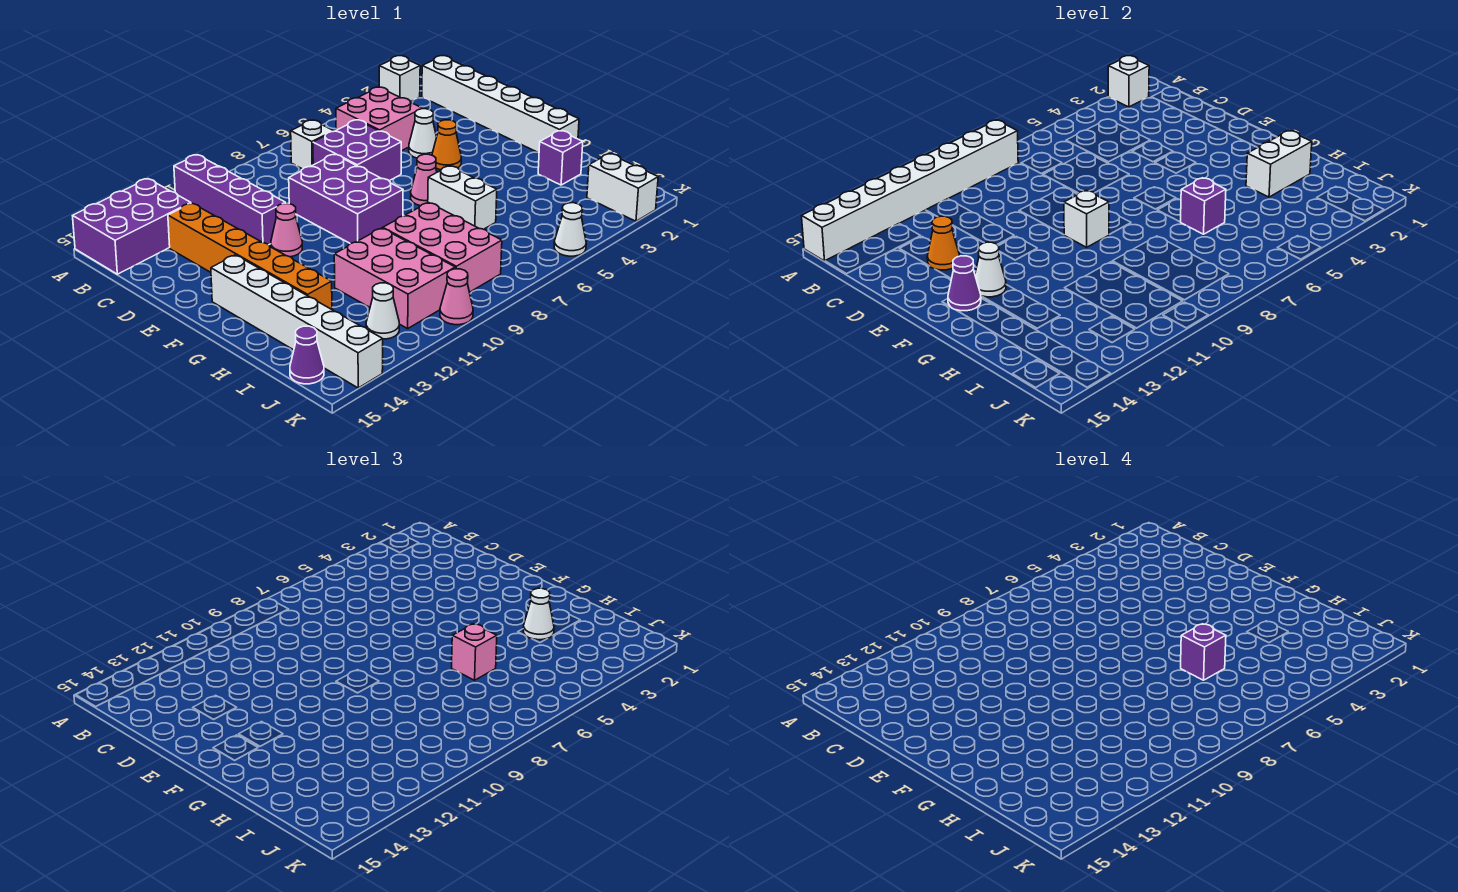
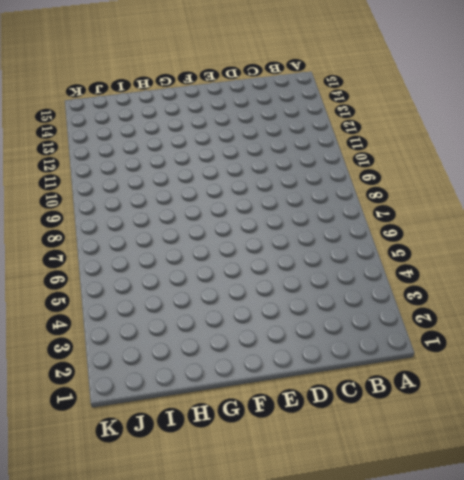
none -> white brick A2 level 1
none -> purple brick A11:D11 level 1
none -> purple brick A13:B15 level 1
none -> white brick B1:G1 level 1

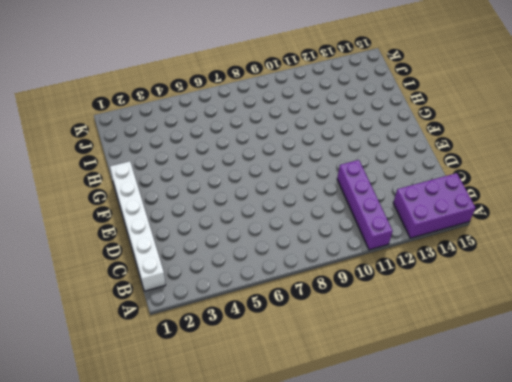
none -> white brick A2 level 1
none -> pink brick B4:C5 level 1
none -> white brick B7 level 1
none -> purple brick C6:D7 level 1

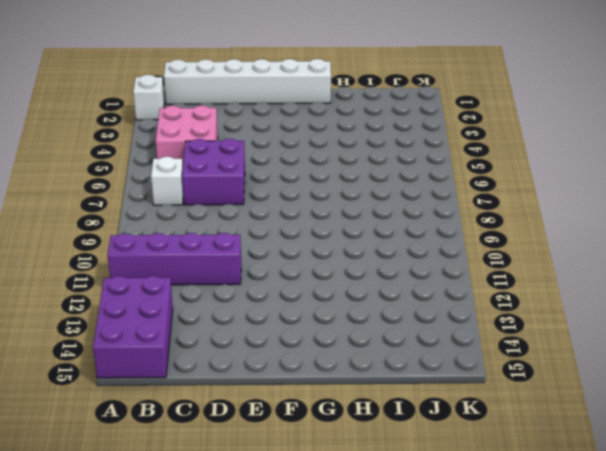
none -> orange brick C13:H13 level 1
none -> white cone D4 level 1
none -> purple brick D8:F9 level 1
none -> orange cone E4 level 1

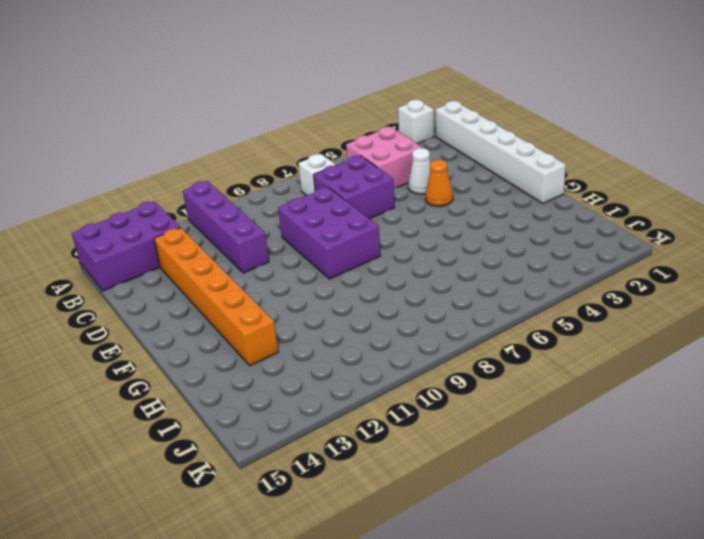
none -> pink cone E11 level 1
none -> pink cone F6 level 1
none -> white brick F14:K14 level 1
none -> white brick G6:H6 level 1

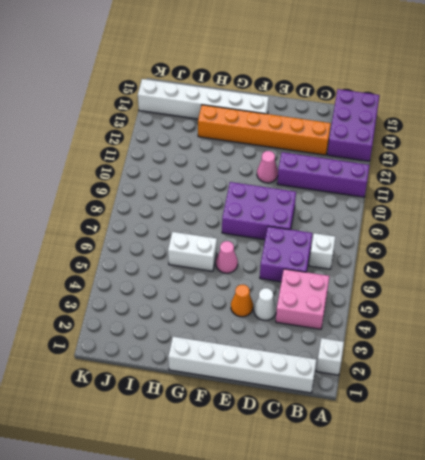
none -> purple brick H2 level 1
none -> pink brick H8:J9 level 1
none -> pink brick H10:J11 level 1
none -> white brick J2:K2 level 1

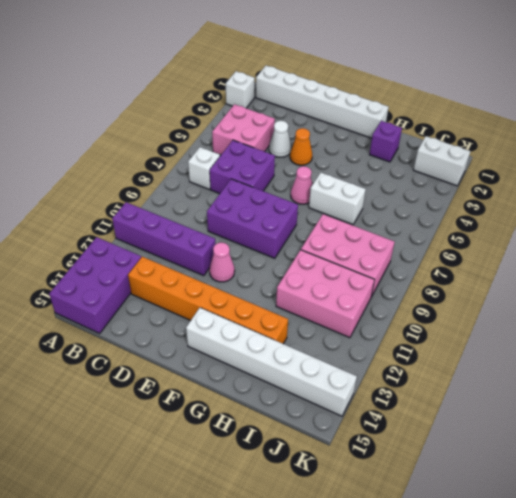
none -> white cone J12 level 1
none -> purple cone J15 level 1
none -> white cone K5 level 1
none -> pink cone K10 level 1

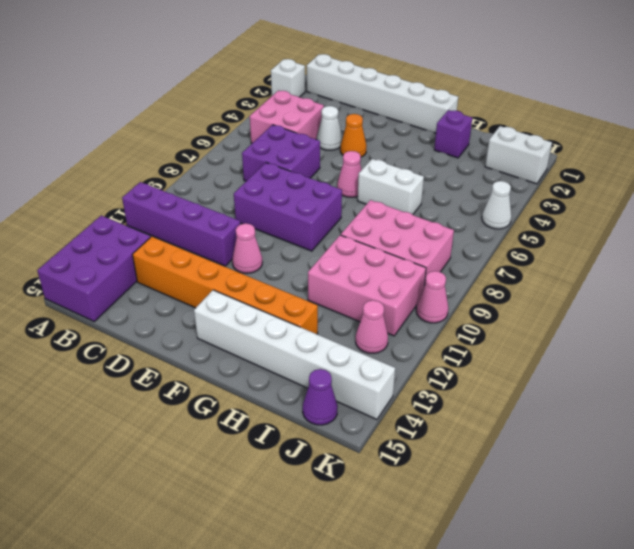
pink cone J12 level 1 -> white cone J12 level 1
none -> white brick B7 level 1
none -> white brick A2 level 2
none -> white brick A8:A15 level 2
none -> orange cone D13 level 2

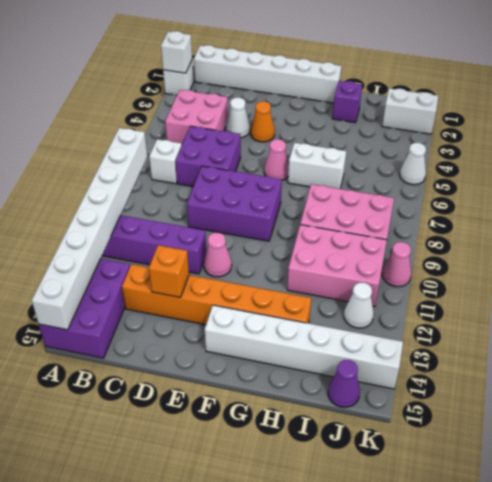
orange brick D13 level 2 -> orange cone D13 level 2
none -> white brick F9 level 2
none -> white cone F13 level 2
none -> purple cone F14 level 2
none -> white brick H2:H3 level 2

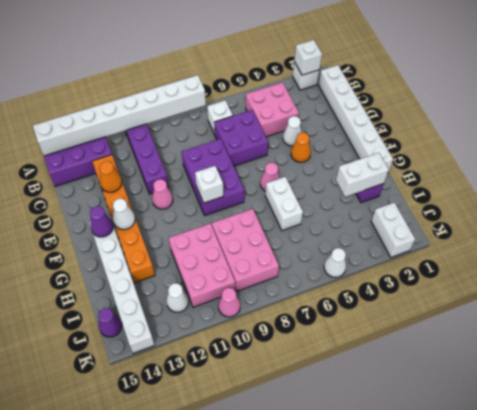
none -> purple brick H6 level 2
none -> white cone H3 level 3
none -> pink brick H6 level 3
none -> purple brick H6 level 4

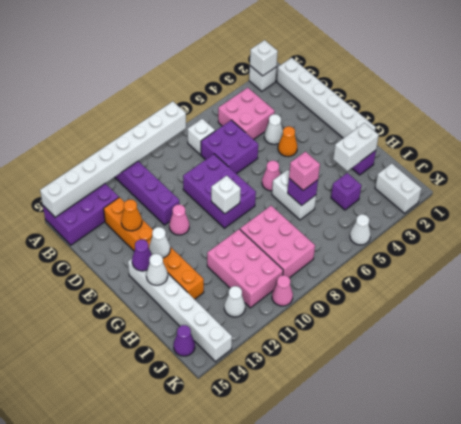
white cone G14 level 2 -> white cone H3 level 3
purple brick I4 level 1 -> purple brick H6 level 4

